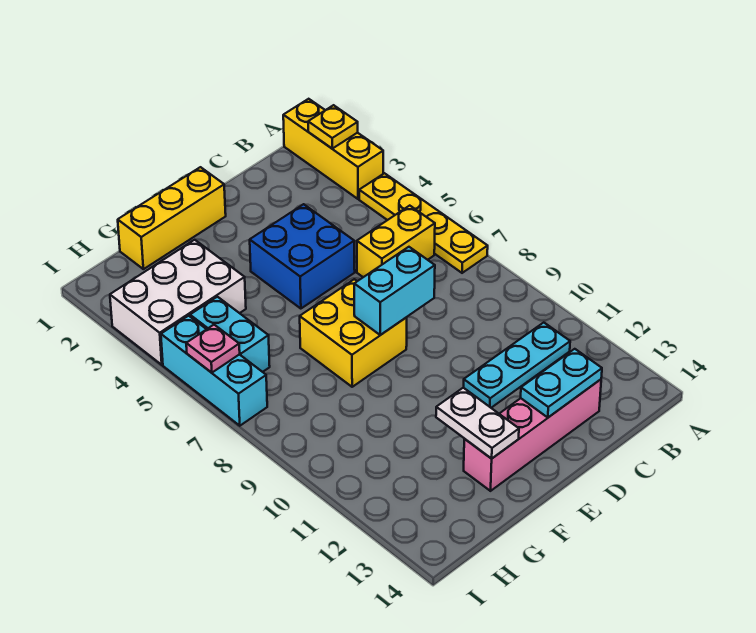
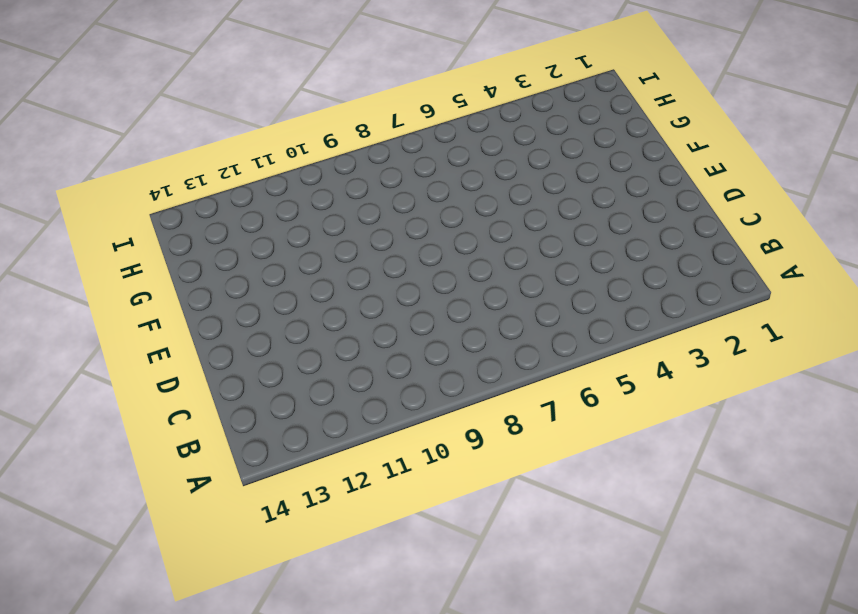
none -> yellow brick A1:A3 level 1
none -> yellow plate A4:A7 level 1
none -> yellow brick B6:C6 level 1

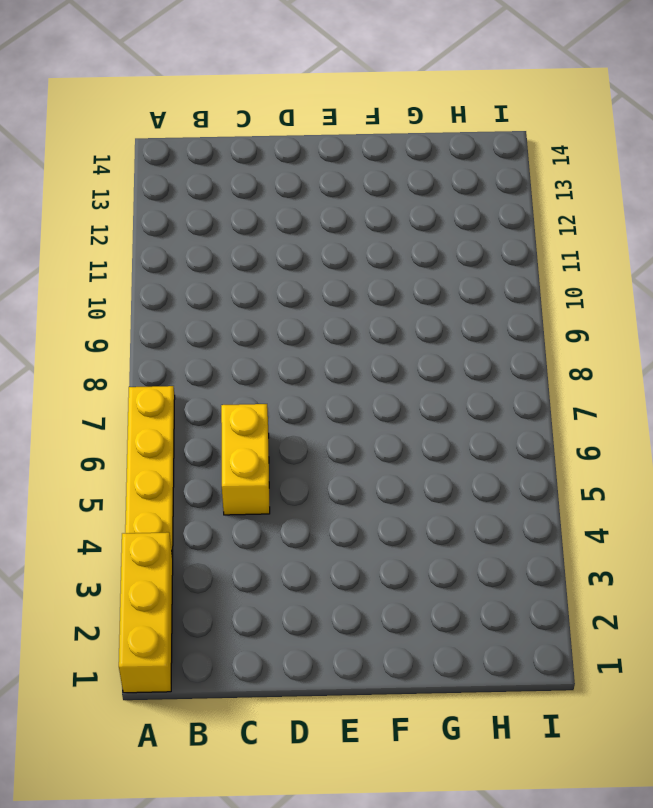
yellow brick C5:C6 level 1 -> yellow brick B6:C6 level 1
none -> cyan plate B11:D11 level 1
none -> pink brick C13:F13 level 1
none -> blue brick D4:E5 level 1

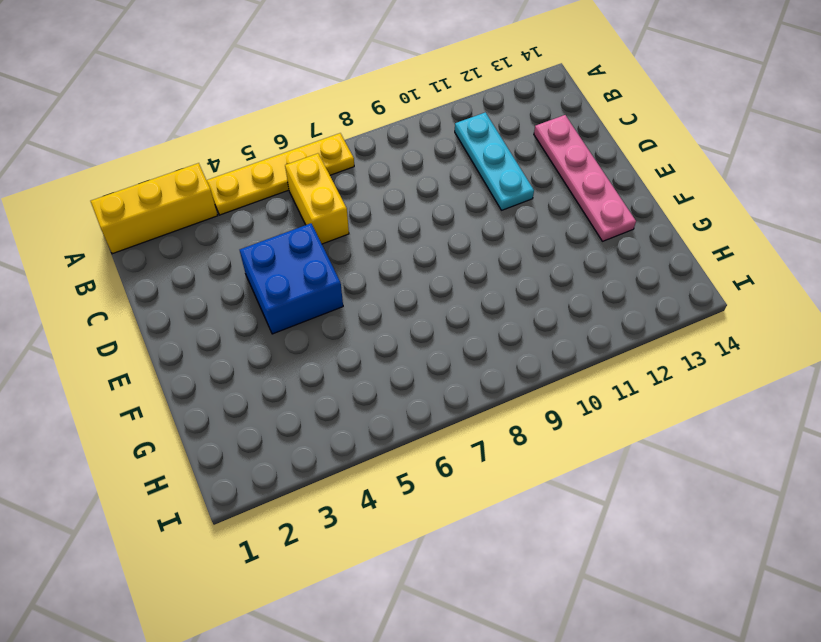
pink plate C13:F13 level 1 -> pink brick C13:F13 level 1
none -> yellow brick E1:G1 level 1
none -> yellow brick E7:F8 level 1
none -> white brick G3:I4 level 1

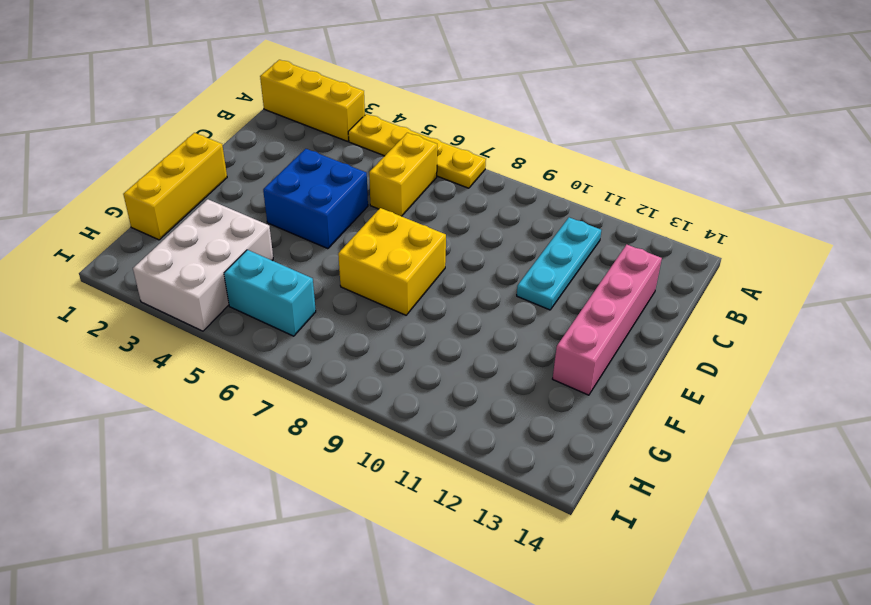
none -> cyan brick I5:I7 level 1
none -> yellow plate A2 level 2
none -> cyan plate C13:D13 level 2

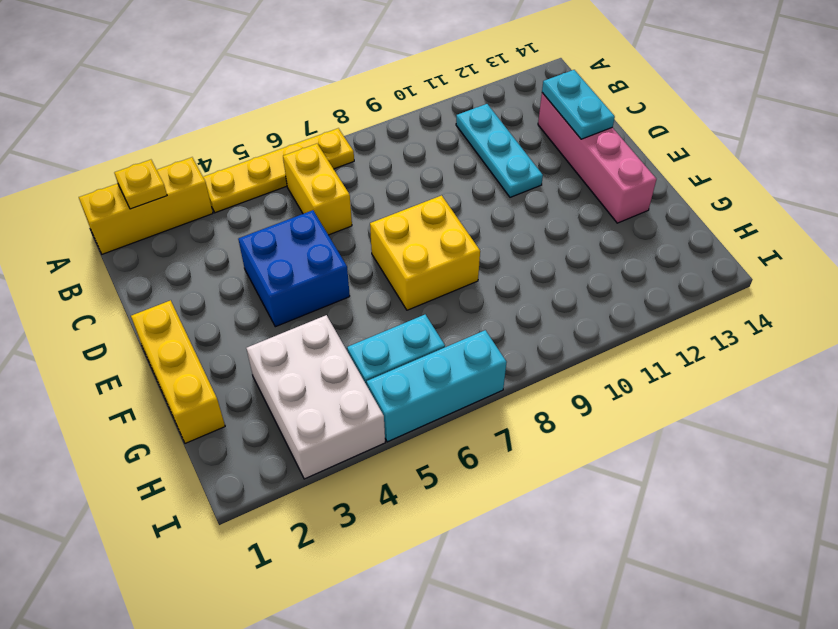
none -> cyan brick D8:E8 level 2
none -> white plate F12:F13 level 2
none -> pink plate I6 level 2

